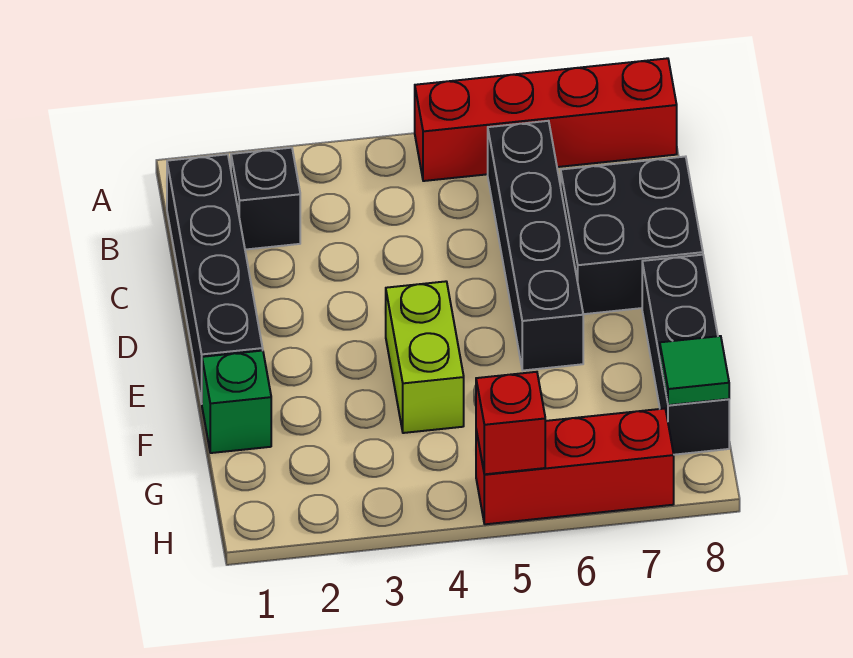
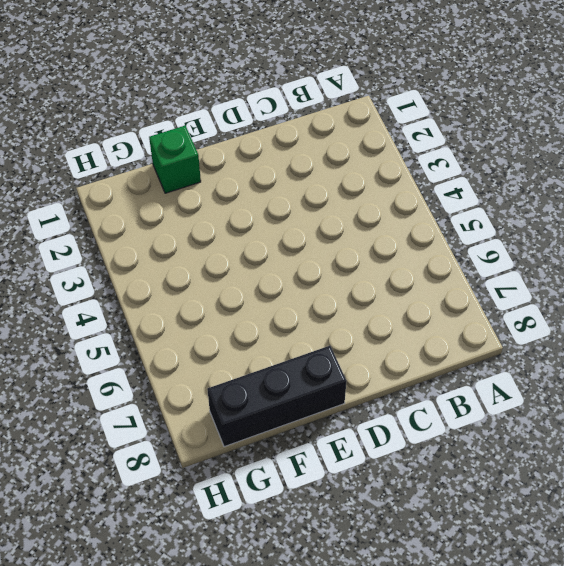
none -> red brick A5:A8 level 1
none -> black brick B1:E1 level 1

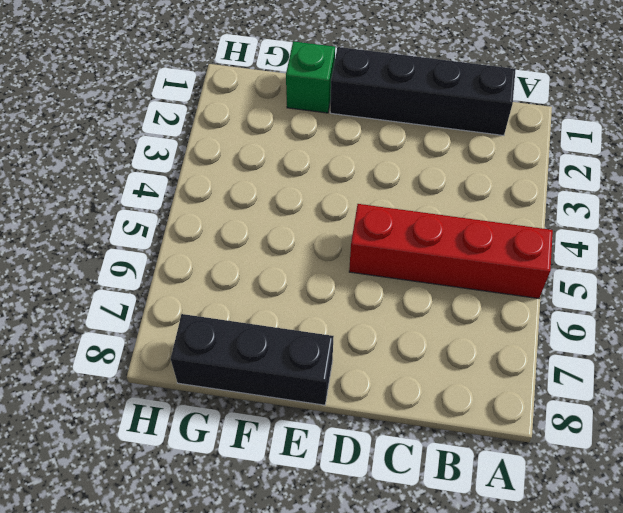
red brick A5:D5 level 1 -> red brick A5:A8 level 1
none -> black brick B2 level 1
none -> black brick B6:E6 level 1

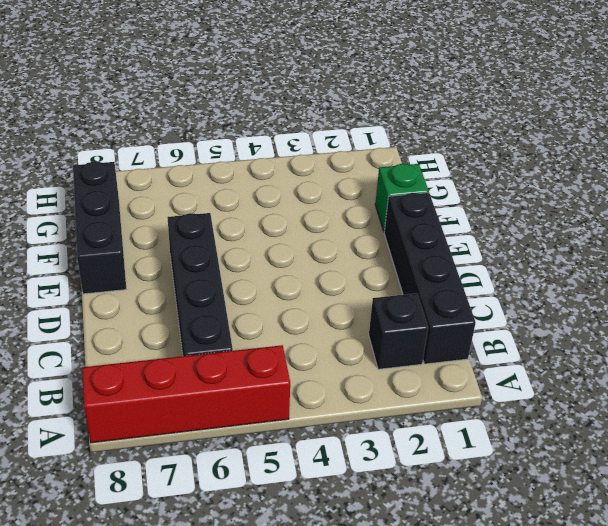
none -> black brick C7:D8 level 1
none -> lime brick E4:F4 level 1

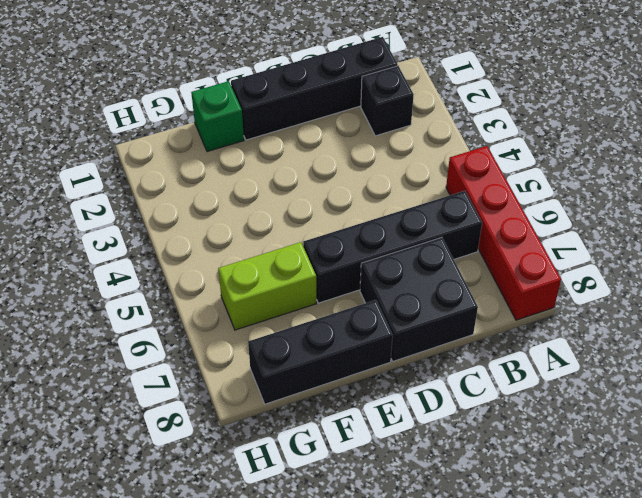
lime brick F6:G6 level 1 -> lime brick E4:F4 level 1
none -> red brick H5:H7 level 1
none -> green tile G8 level 2

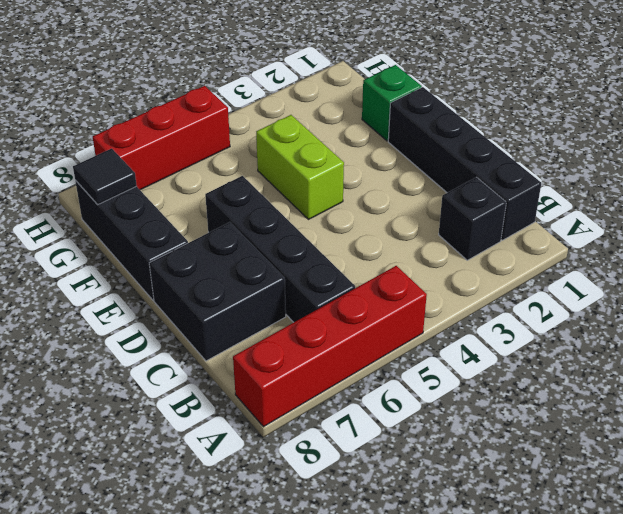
black tile G8 level 2 -> green tile G8 level 2
none -> red brick H5 level 2

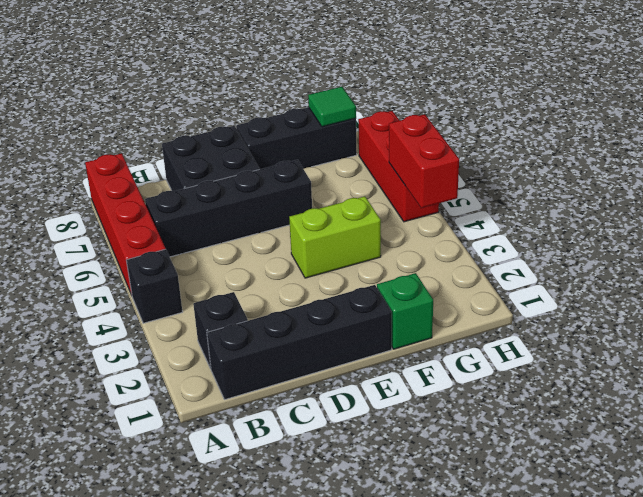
black brick A4 level 1 -> none
red brick H4:H5 level 2 -> red brick H5 level 2

